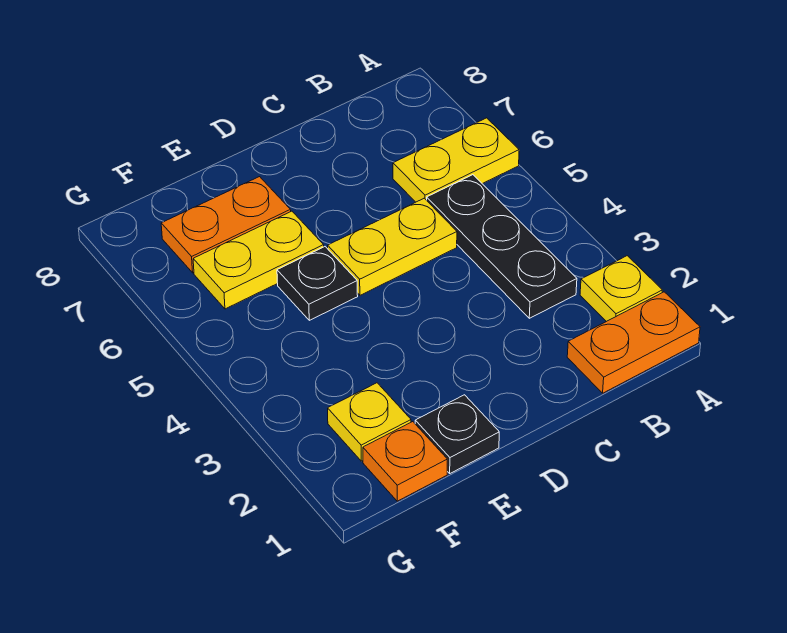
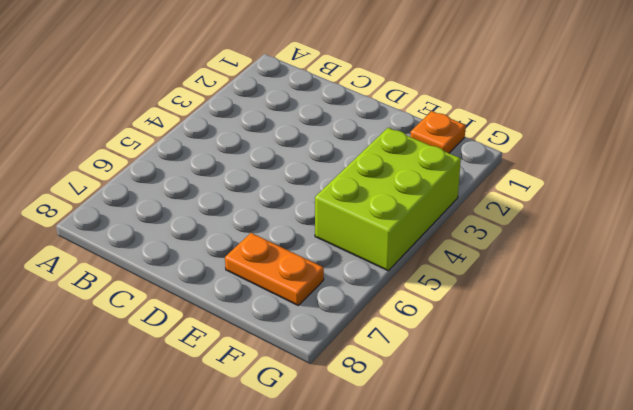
lime brick F3:G5 level 1 -> none
none -> orange plate A1:B1 level 1
none -> yellow plate A2 level 1

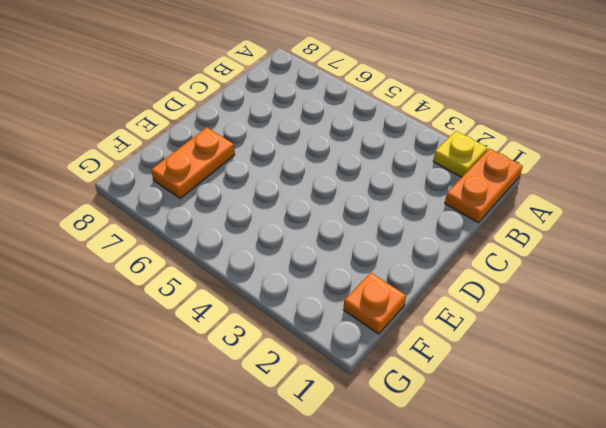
none -> yellow plate A6:B6 level 1
none -> black plate B3:B5 level 1

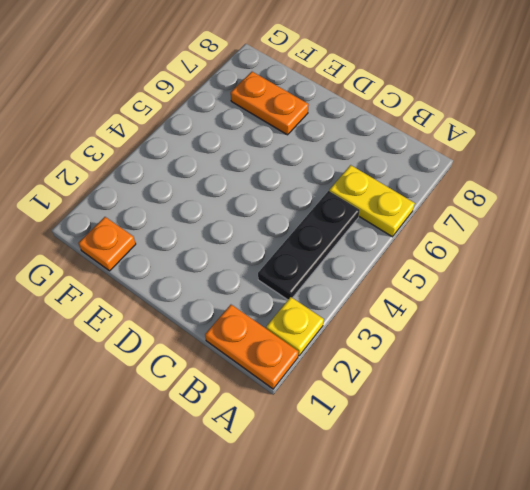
none -> yellow plate C5:D5 level 1
none -> black plate E1 level 1

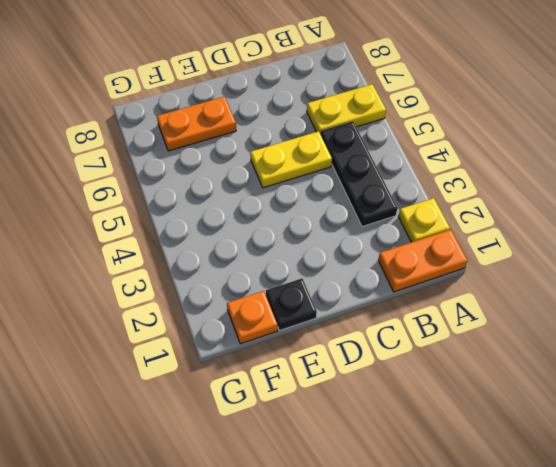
none -> black plate E5 level 1
none -> yellow plate E6:F6 level 1

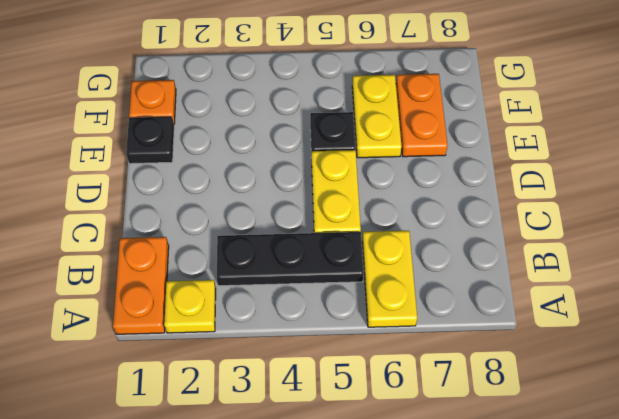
none -> yellow plate F2 level 1

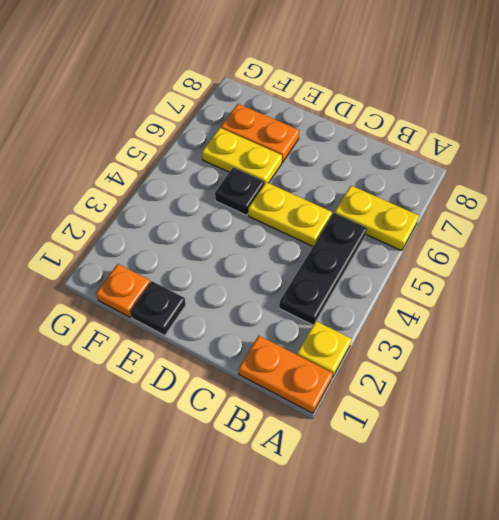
none -> yellow plate F2 level 1

